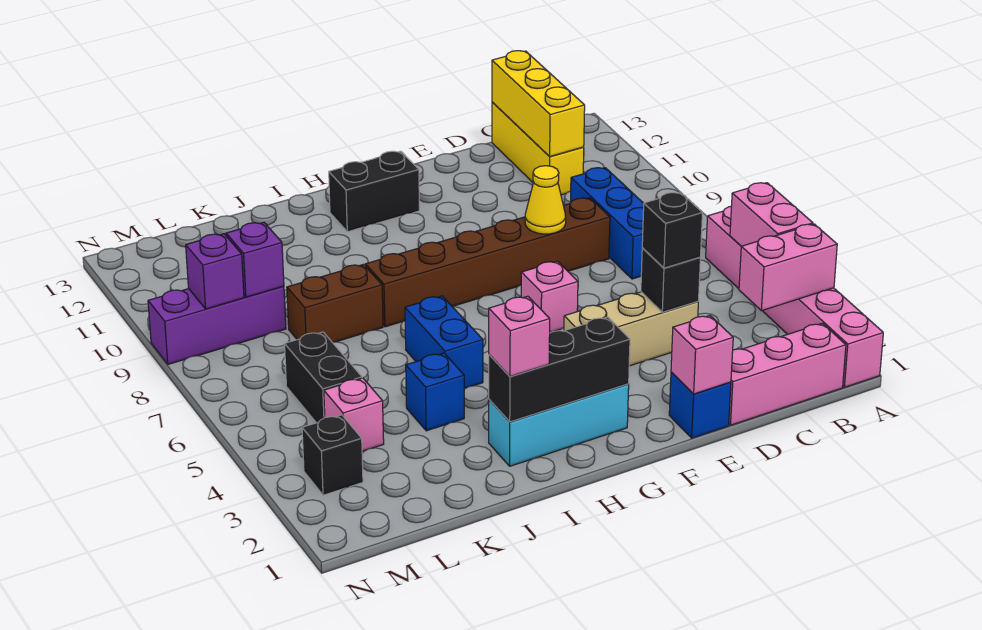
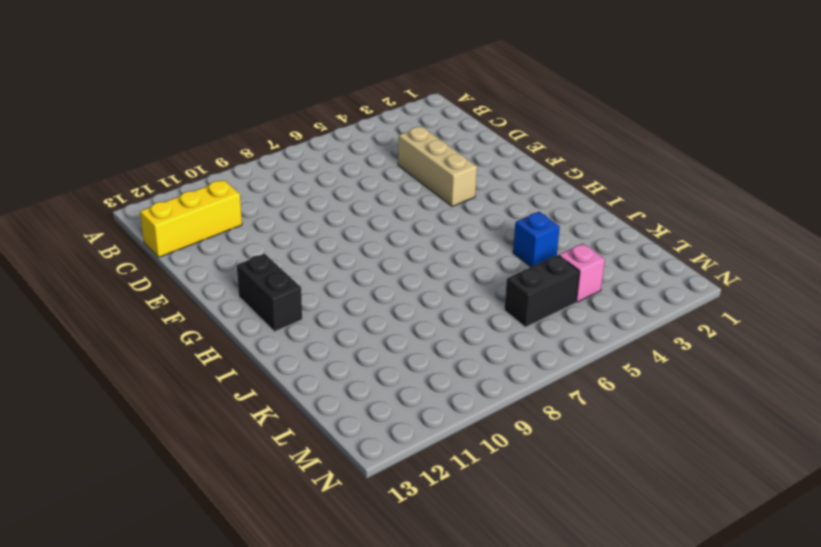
none -> pink brick A1:A6 level 1
none -> pink brick B1:D1 level 1
none -> blue brick C7:C9 level 1

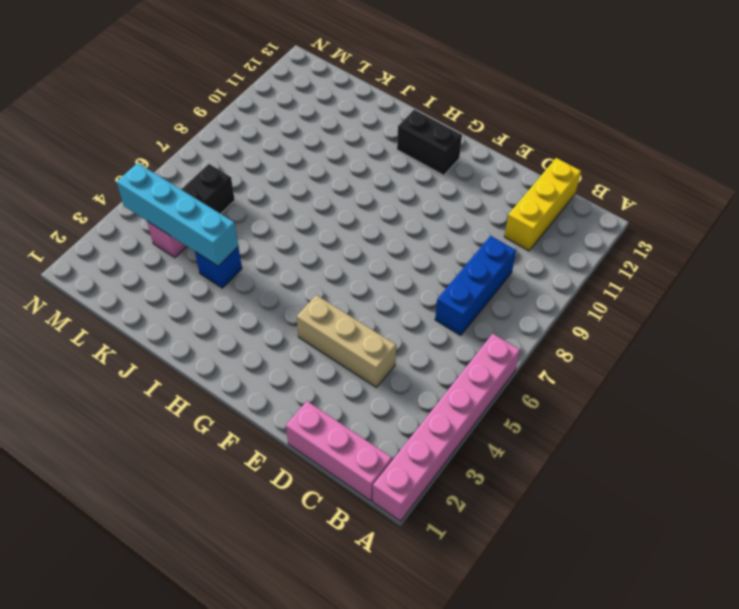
cyan brick J4:M4 level 2 -> none
none -> brown brick D8:I8 level 1
none -> blue brick E1 level 1
none -> pink brick F6 level 1

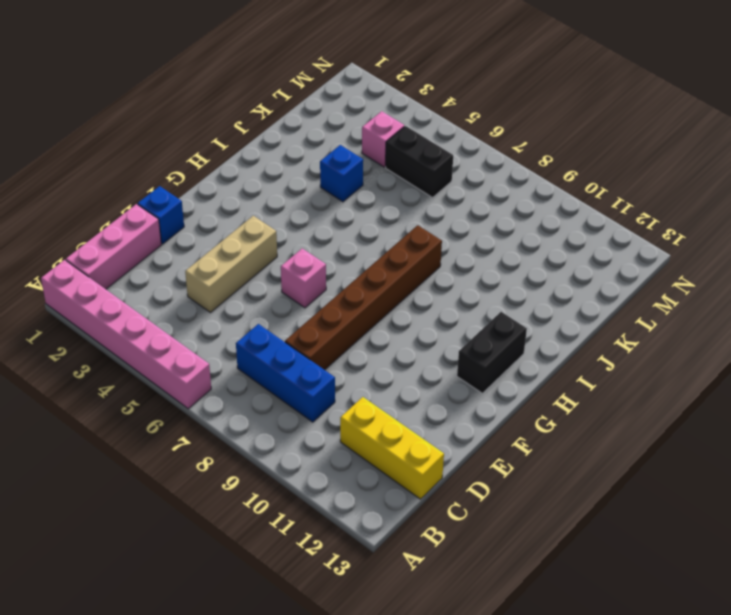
none -> cyan brick G2:I2 level 1
none -> blue brick I5:I6 level 1
none -> brown brick J8:K8 level 1

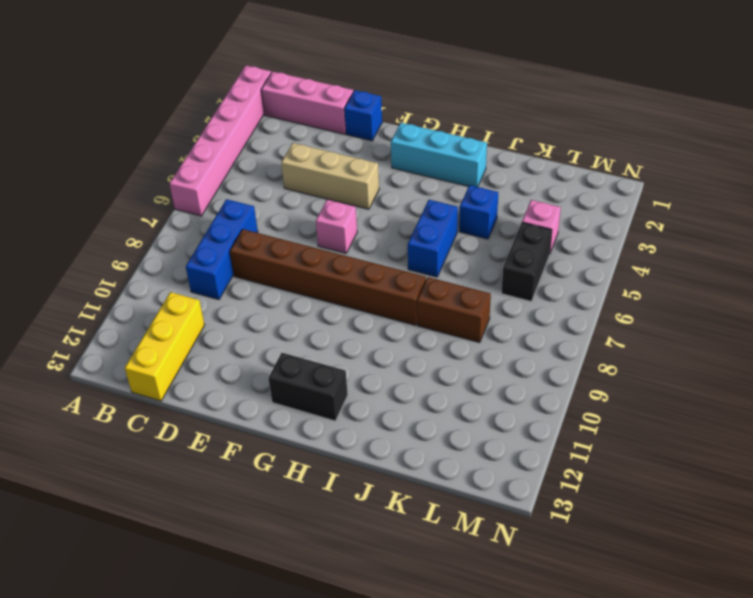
none -> purple brick L9:N9 level 1
none -> black brick M3 level 1
none -> pink brick A3:B3 level 2

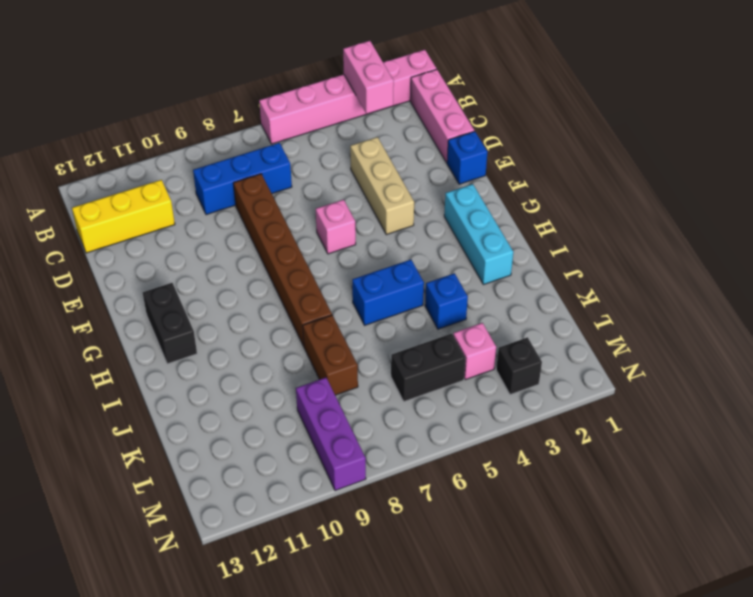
none -> pink brick A4:A5 level 2
none -> yellow brick C11:C13 level 2
none -> black brick D4 level 2

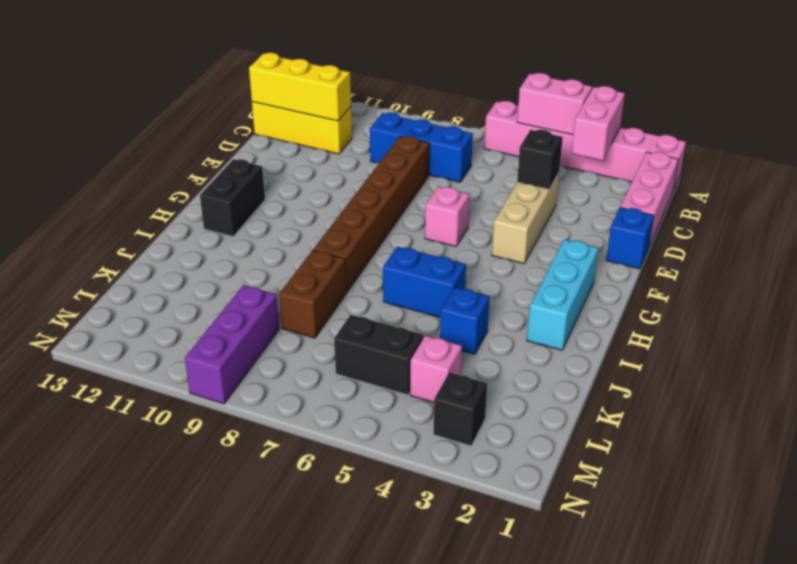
none -> pink brick E1 level 2
none -> yellow cone E8 level 2
none -> black brick G2:I2 level 2

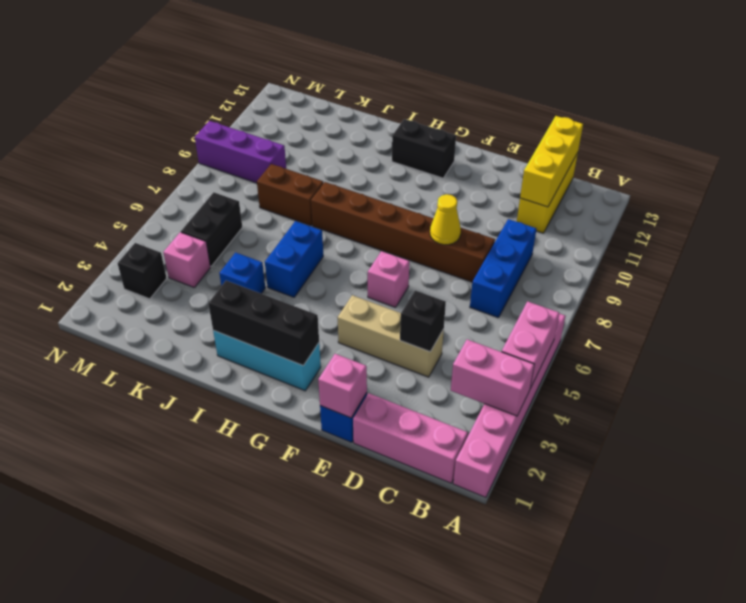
none -> purple brick L9 level 2
none -> purple brick M9 level 2
none -> black brick D4 level 3

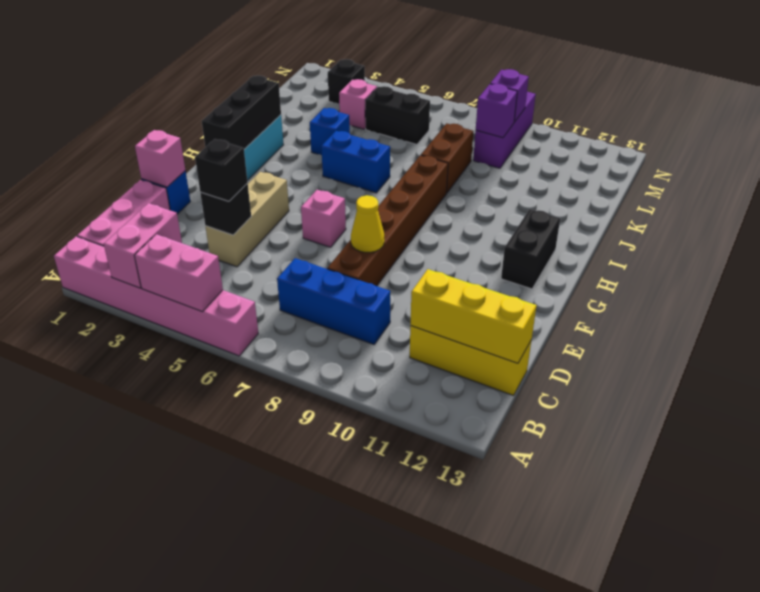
none -> pink brick I2 level 3

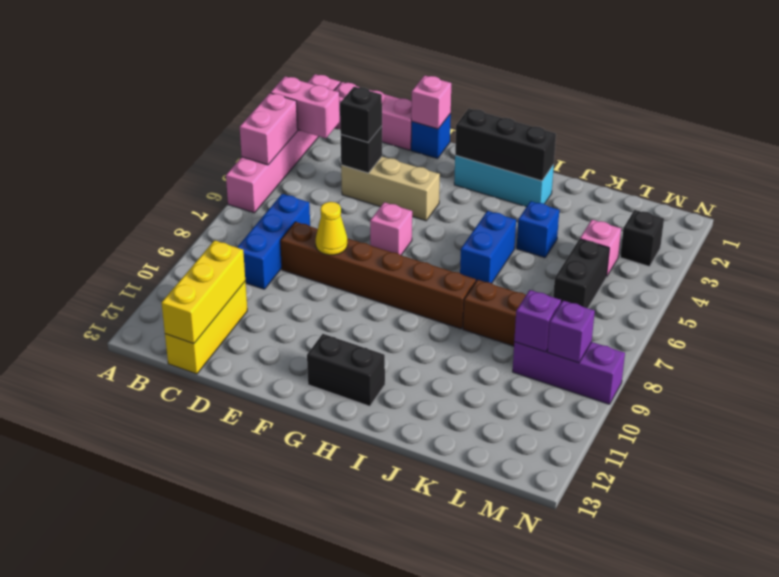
none -> pink brick I2 level 3

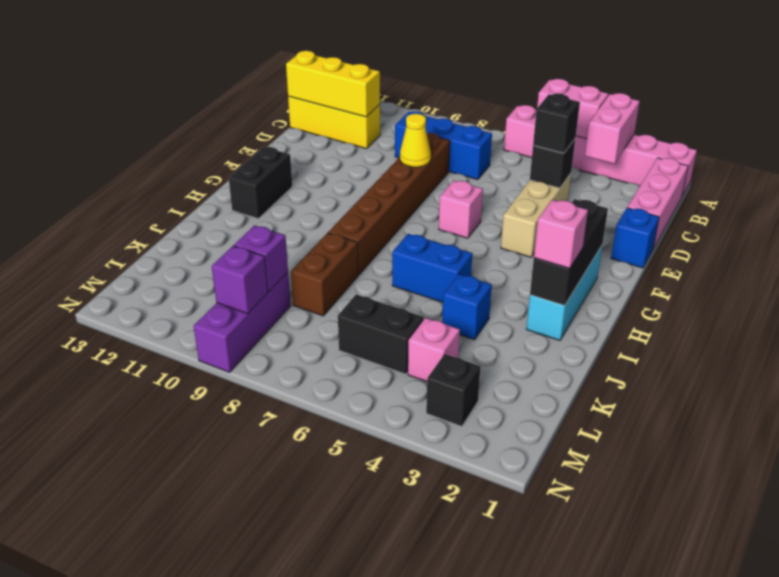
none -> pink brick E1 level 2

